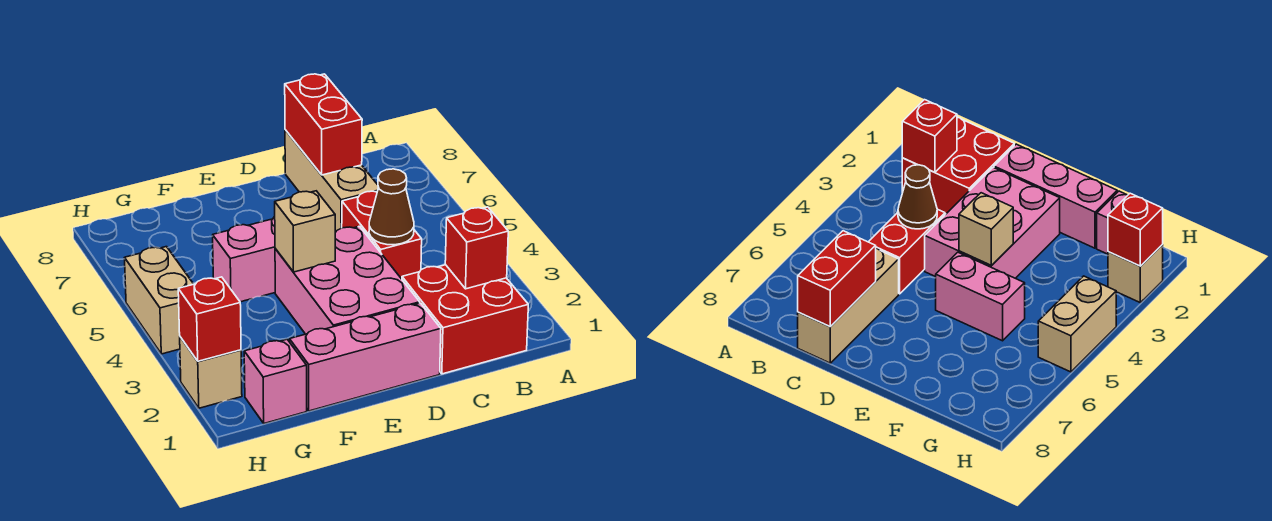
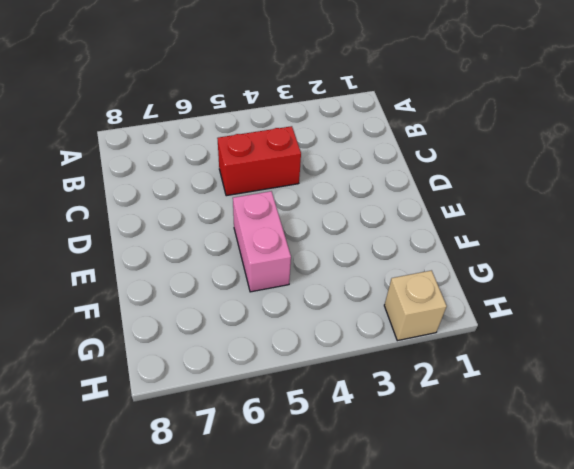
none -> red brick B1:C2 level 1
none -> tan brick C6:C8 level 1
none -> pink brick D1:F1 level 1

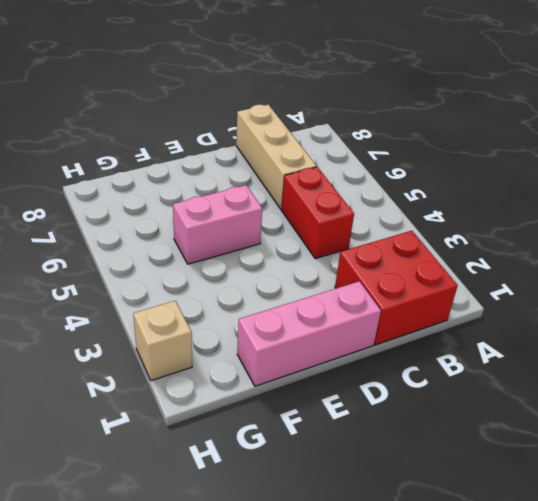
none -> pink brick D2:E4 level 1
none -> pink brick G1 level 1
none -> tan brick H4:H5 level 1

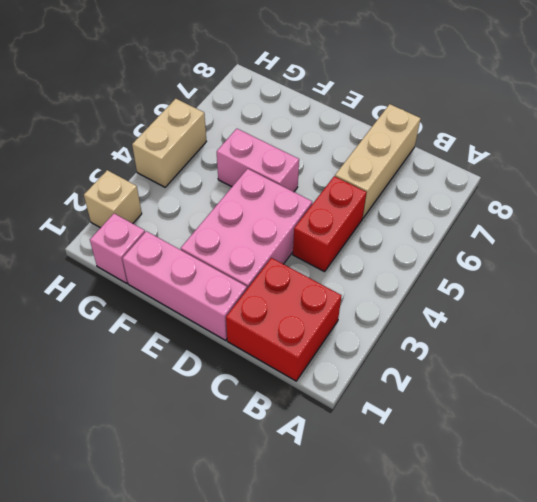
none -> red brick B2 level 2
none -> brown cone C4 level 2
none -> red brick C7:C8 level 2

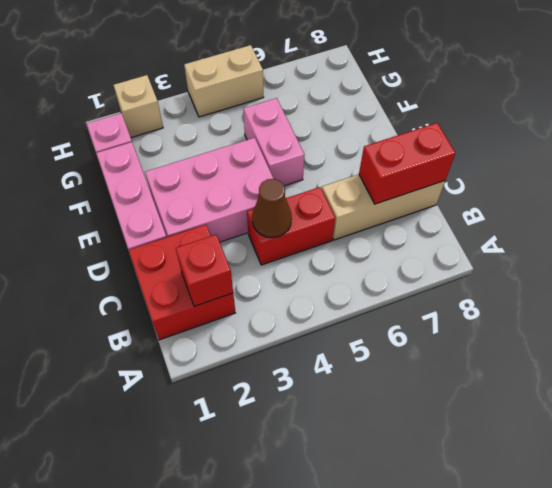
none -> tan brick E4 level 2
none -> red brick H2 level 2

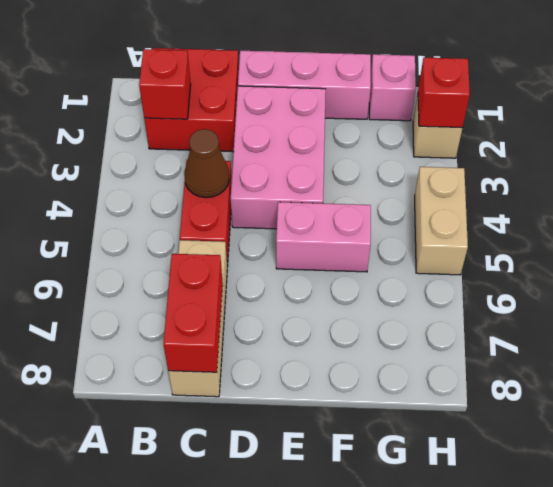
none -> tan brick E4 level 2

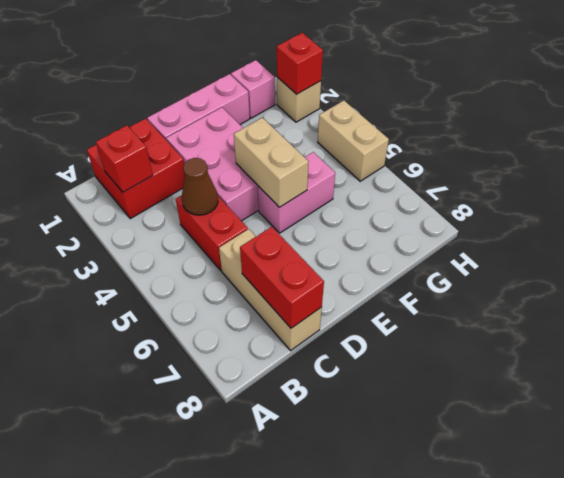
tan brick E4:E5 level 2 -> tan brick E4 level 2

